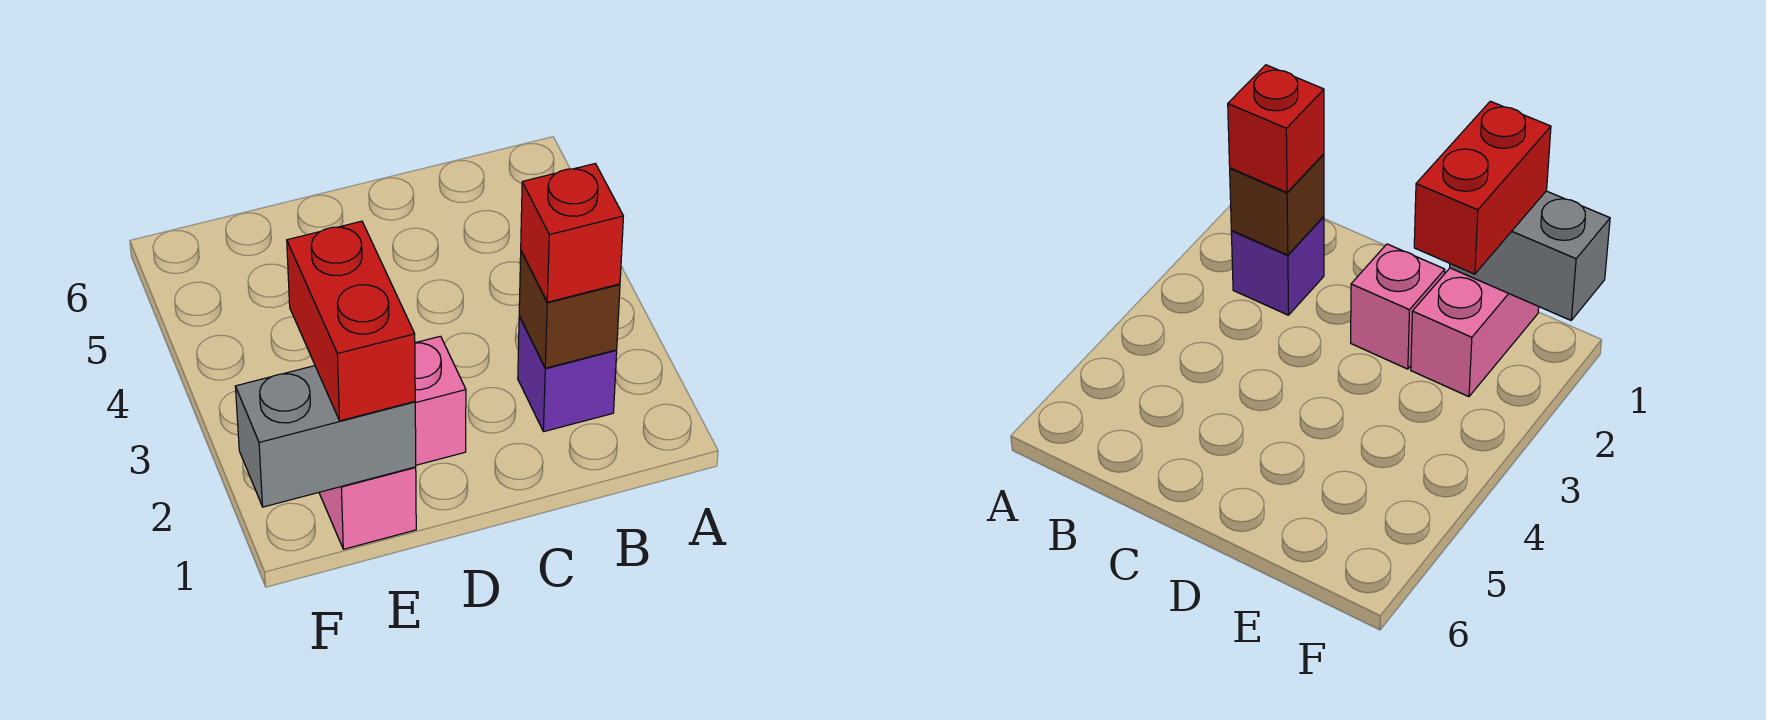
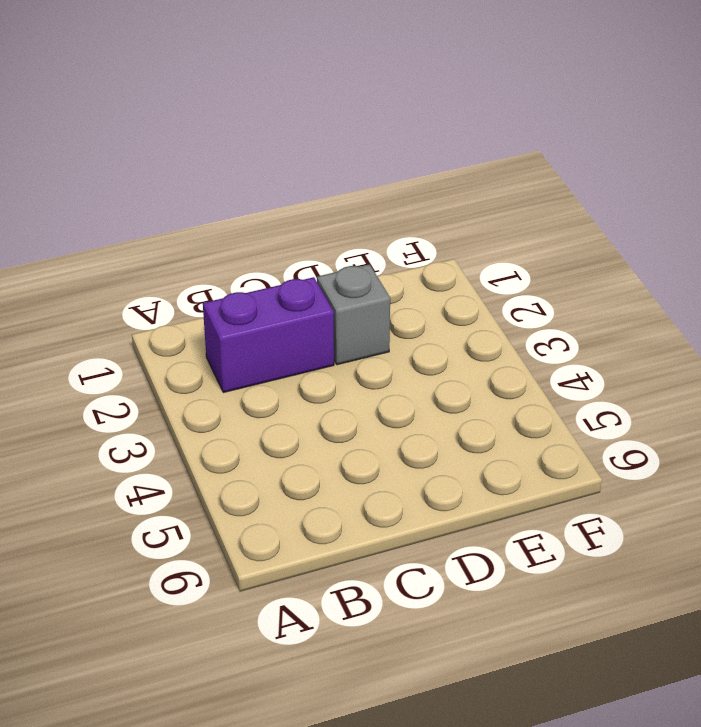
purple brick B2:C2 level 1 -> purple brick B2 level 1
grey brick D2 level 1 -> pink brick D2 level 1
none -> pink brick E1:E2 level 1
none -> brown brick B2 level 2

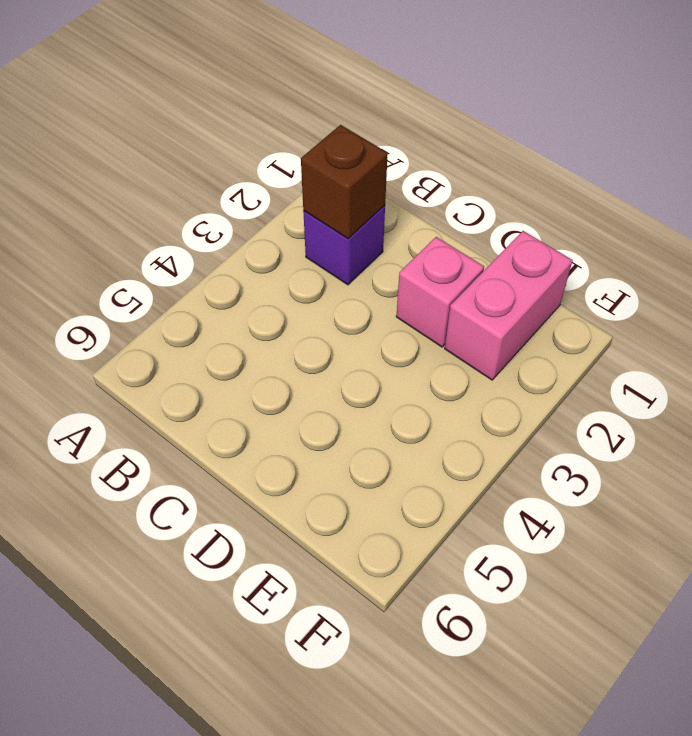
none -> grey brick E1:F1 level 2
none -> red brick B2 level 3

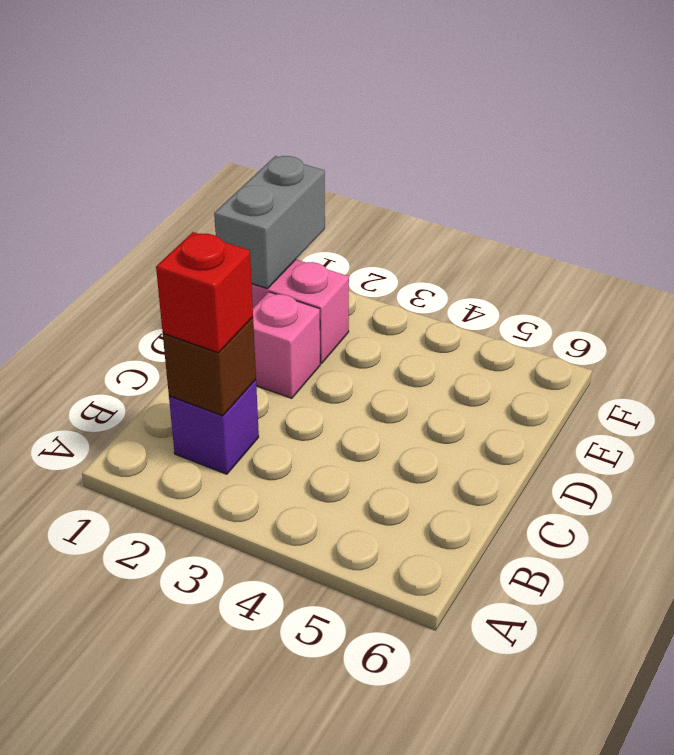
none -> red brick E1:E2 level 3

